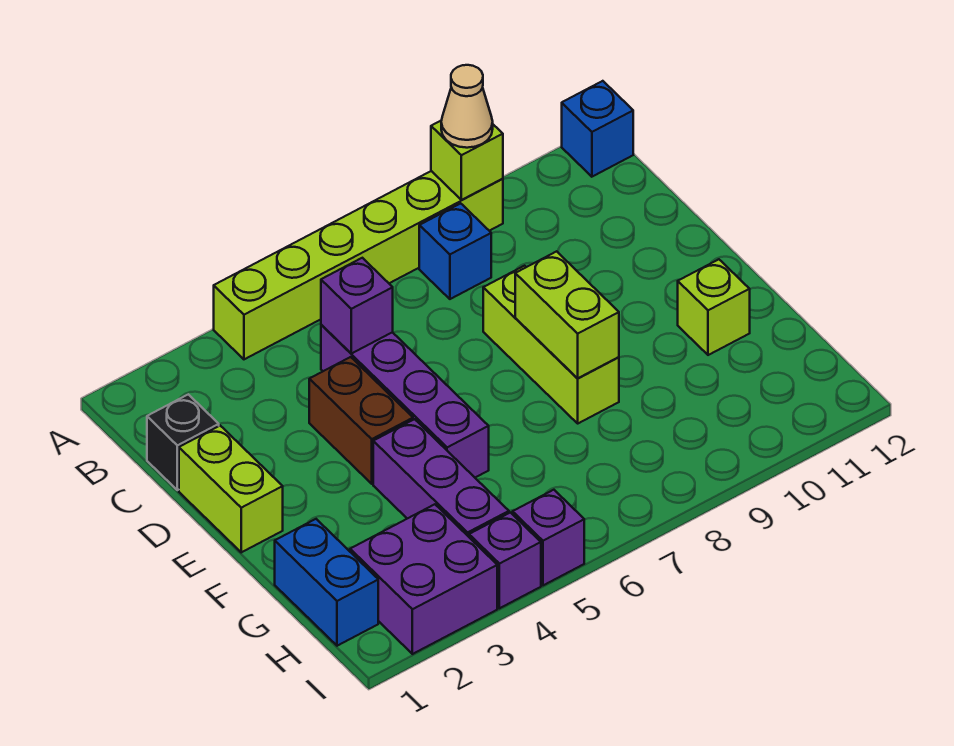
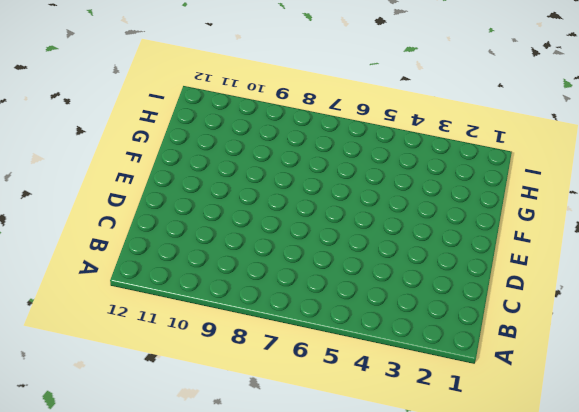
none -> lime brick A4:A9 level 1
none -> blue brick A12 level 1
none -> blue brick B8 level 1

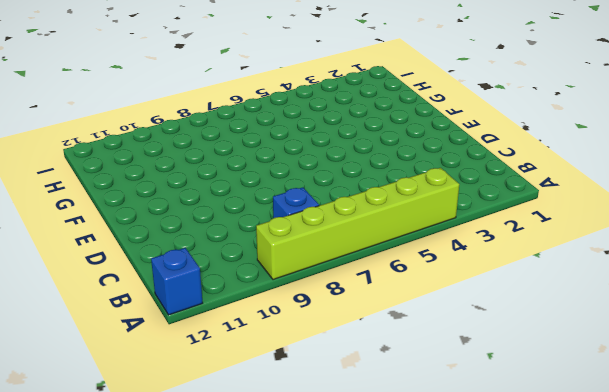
none -> black brick C1 level 1
none -> purple brick C5:F5 level 1
none -> lime brick D1:E1 level 1

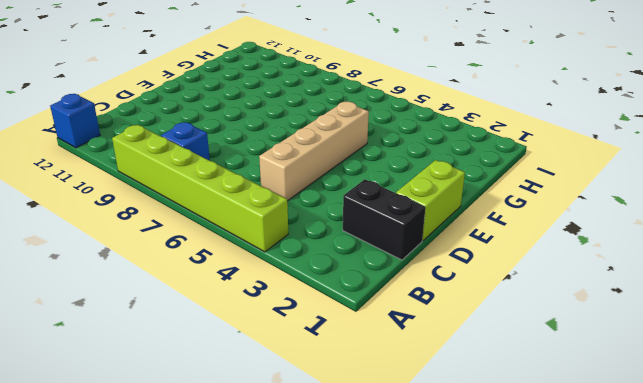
black brick C1:C2 level 1 -> black brick C1 level 1
tan brick C5:F5 level 1 -> purple brick C5:F5 level 1
none -> brown brick D4:E4 level 1
none -> lime brick D8:F8 level 1
none -> purple brick F4:H4 level 1

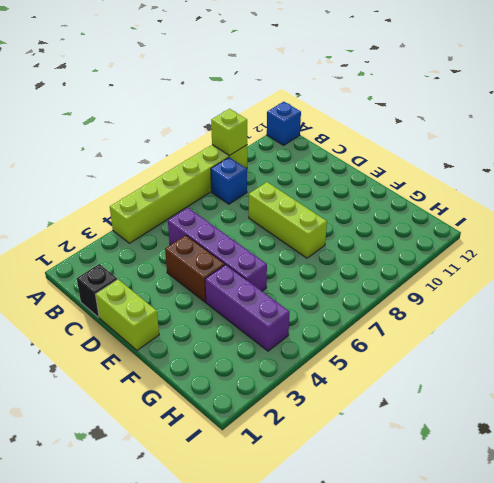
none -> lime brick F11 level 1
none -> blue brick G1:H1 level 1
none -> purple brick H2:I3 level 1

